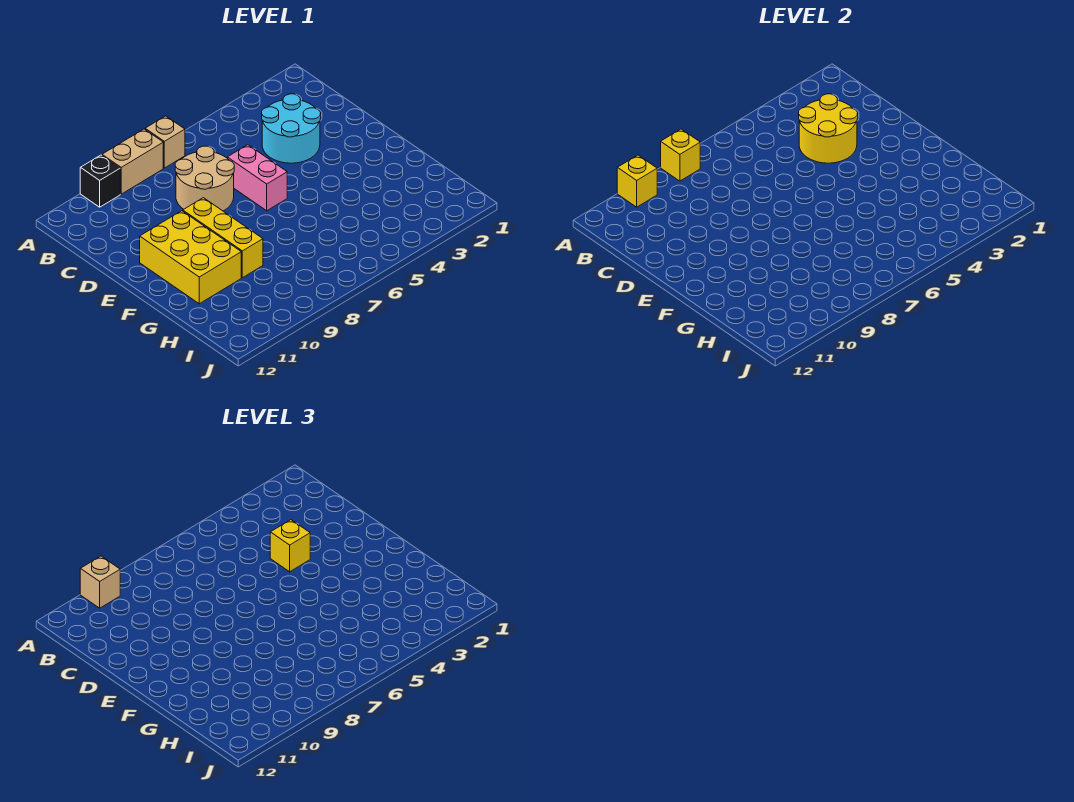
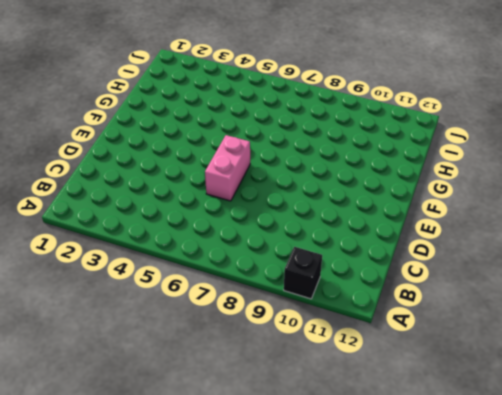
none -> tan brick A7 level 1
none -> tan brick A8:A9 level 1
none -> cyan round brick C3:D4 level 1

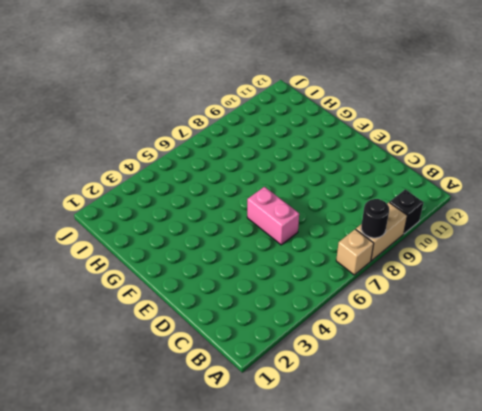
black round brick A8 level 2 -> yellow brick A8 level 2
none -> cyan round brick C3:D4 level 1
none -> tan round brick C7:D8 level 1
none -> yellow brick E9:G9 level 1

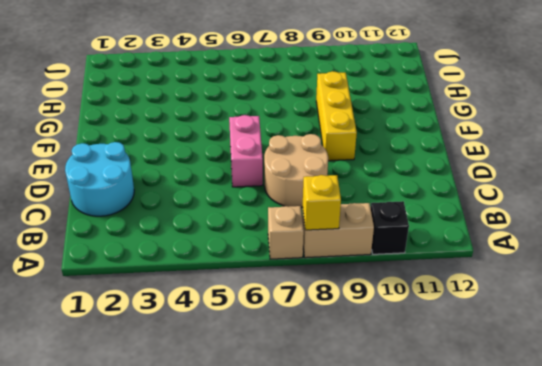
cyan round brick C1:D2 level 1 -> cyan round brick C3:D4 level 1
none -> yellow brick E10:G11 level 1
none -> yellow brick A10 level 2
none -> yellow round brick C3:D4 level 2

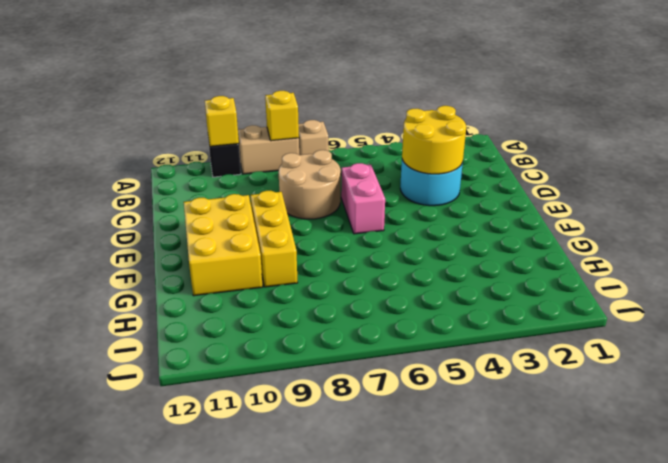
none -> tan brick A10 level 3
none -> yellow brick D4 level 3

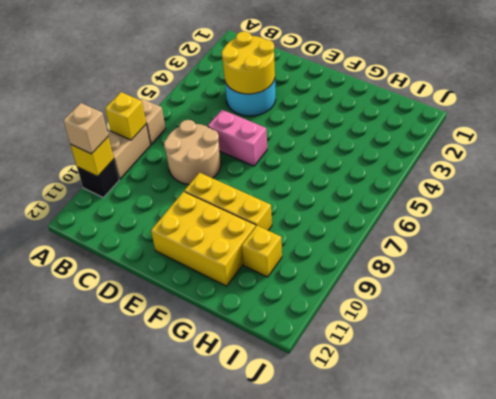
yellow brick H10 level 1 -> yellow brick D4 level 3

